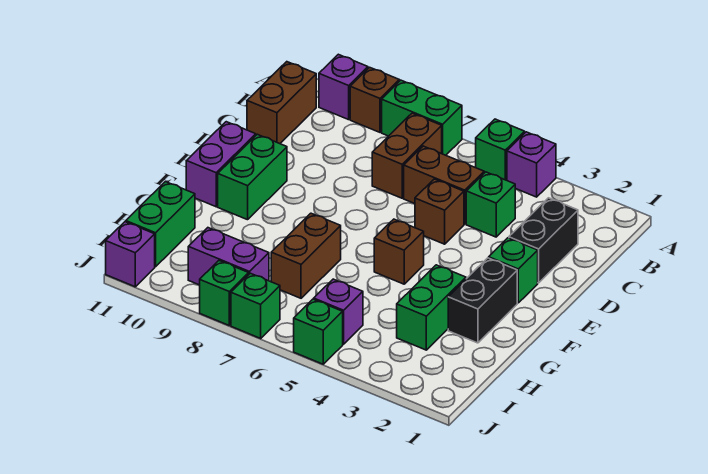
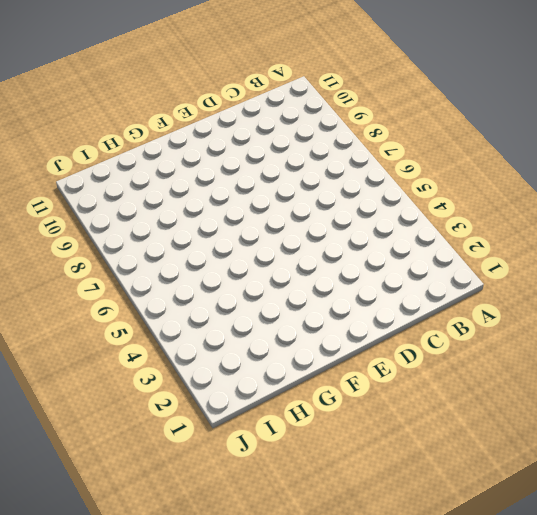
none -> purple brick A4 level 1
none -> green brick A5 level 1
none -> green brick A7:A8 level 1

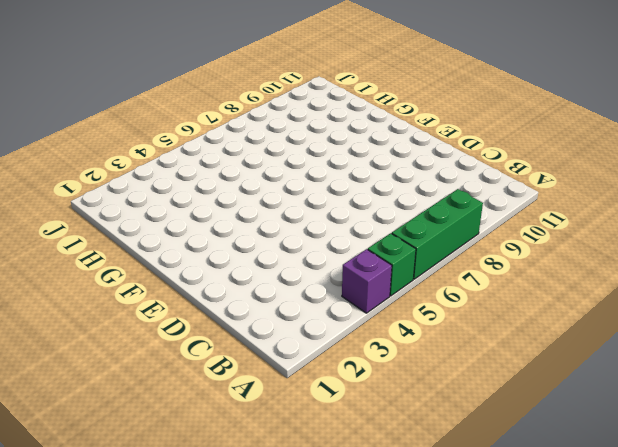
green brick A6:A8 level 1 -> green brick A7:A8 level 1
none -> brown brick A9 level 1
none -> purple brick A10 level 1
none -> brown brick B7:C7 level 1

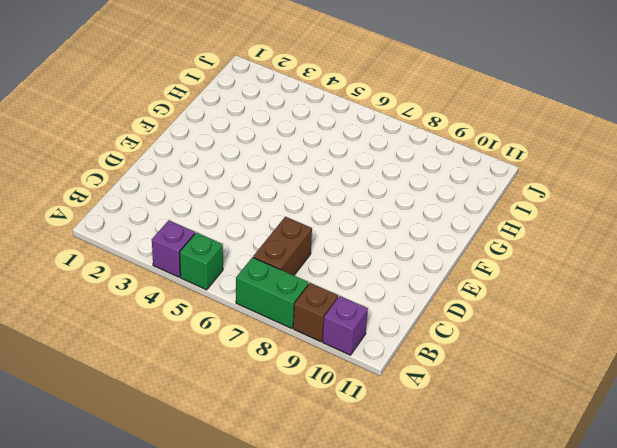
none -> brown brick B11:C11 level 1
none -> black brick C2:D2 level 1
none -> green brick C4 level 1

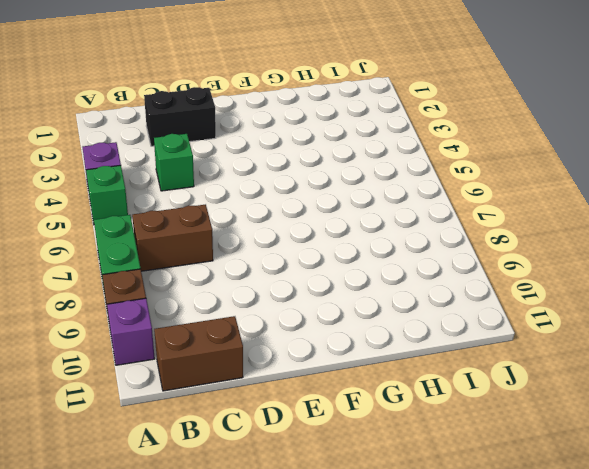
none -> brown brick C5:C6 level 1
none -> brown brick D5 level 1
none -> green brick E2 level 1

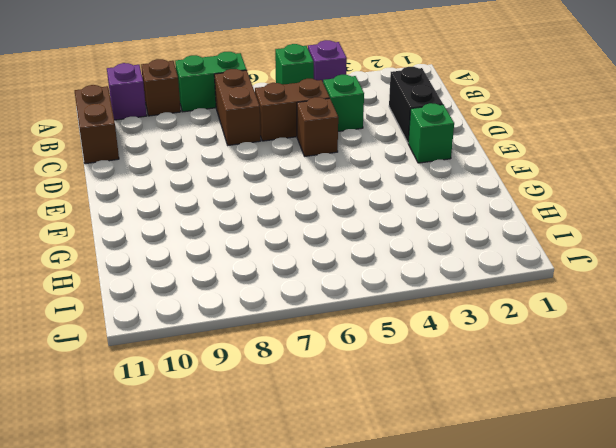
none -> green brick E10:F10 level 1
none -> purple brick E11:F11 level 1
none -> black brick F2:G2 level 1

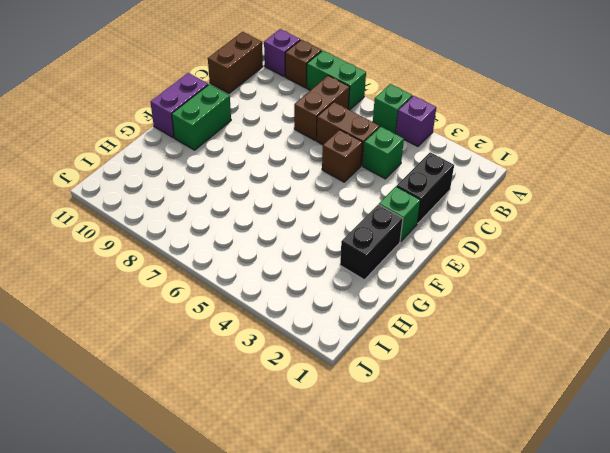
none -> brown brick F5 level 1
none -> green brick G3:H3 level 1
none -> brown brick G7:H7 level 1

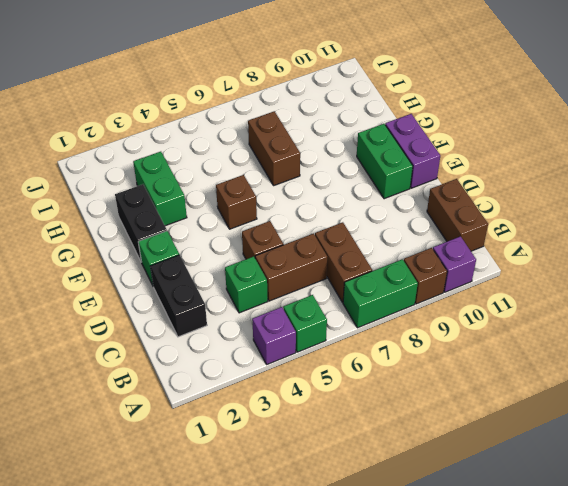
none -> green brick H11:I11 level 1
none -> purple brick I5 level 1
none -> purple brick I8:I9 level 1

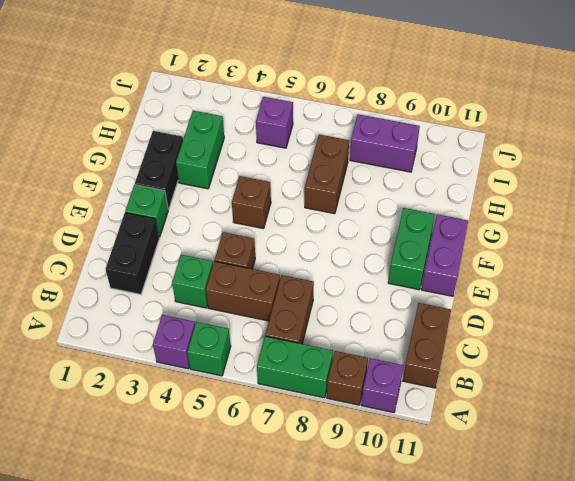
none -> green brick H11:I11 level 1
none -> green brick J5 level 1
none -> green brick J7 level 1

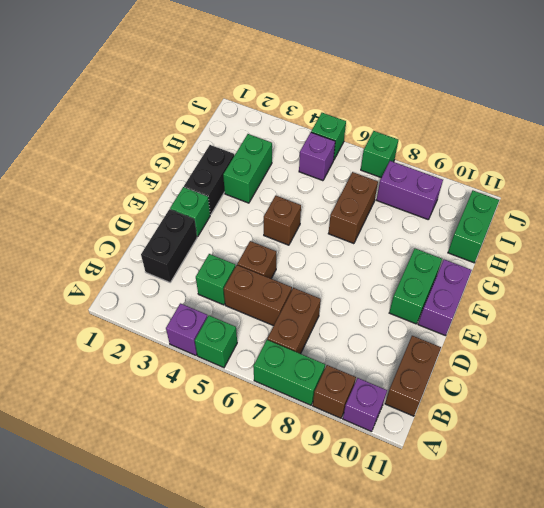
none -> green brick J8 level 1
none -> purple brick J11 level 1

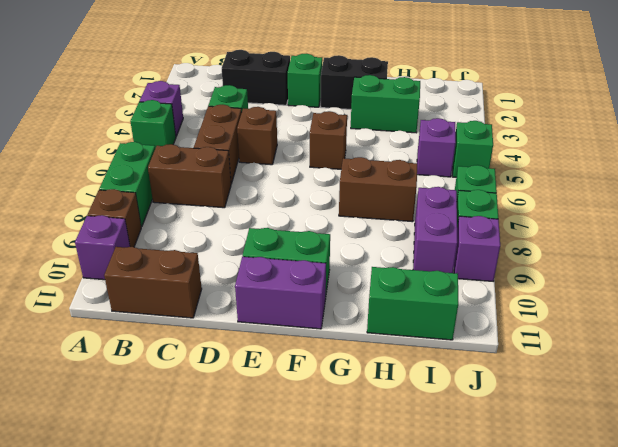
purple brick J9 level 1 -> purple brick J11 level 1

